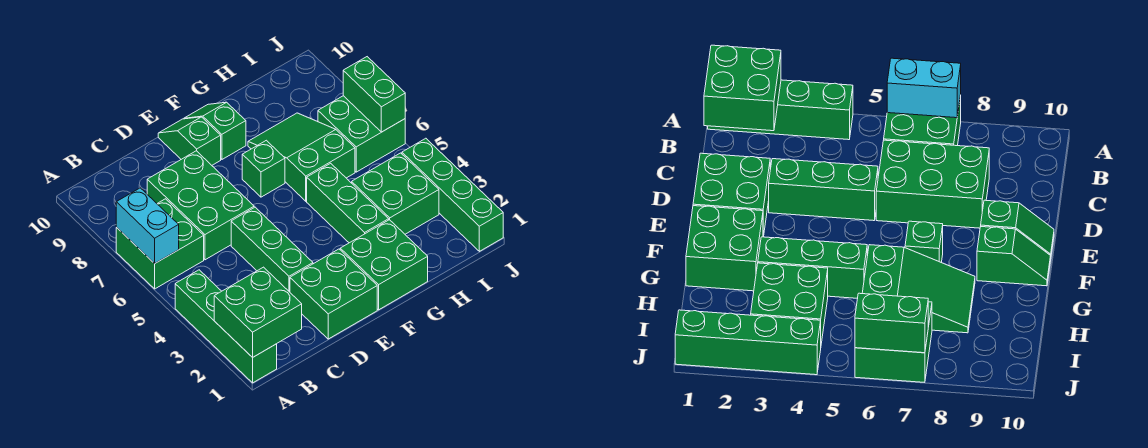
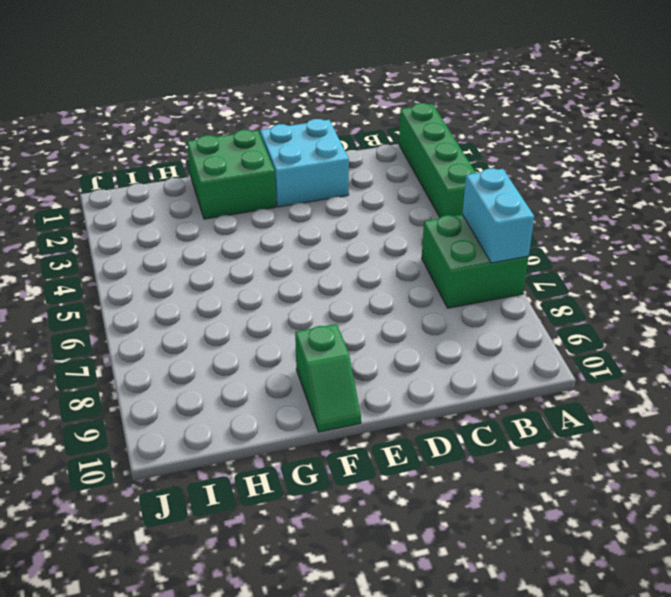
cyan brick D1:E2 level 1 -> green brick D1:E2 level 1
none -> green brick C6:D8 level 1
none -> green brick D3:D5 level 1
none -> green slope E9:E10 level 1 top 9

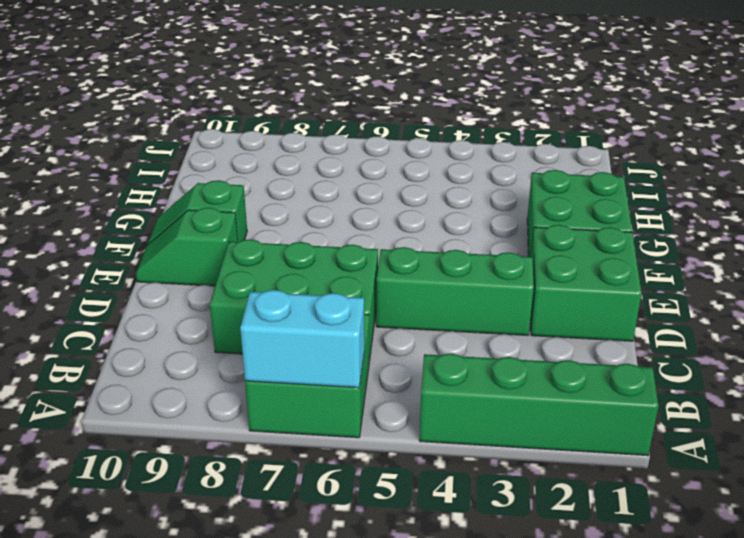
none -> green brick F7 level 1
none -> green brick G3:G5 level 1
none -> green slope G6:H8 level 1 top 6

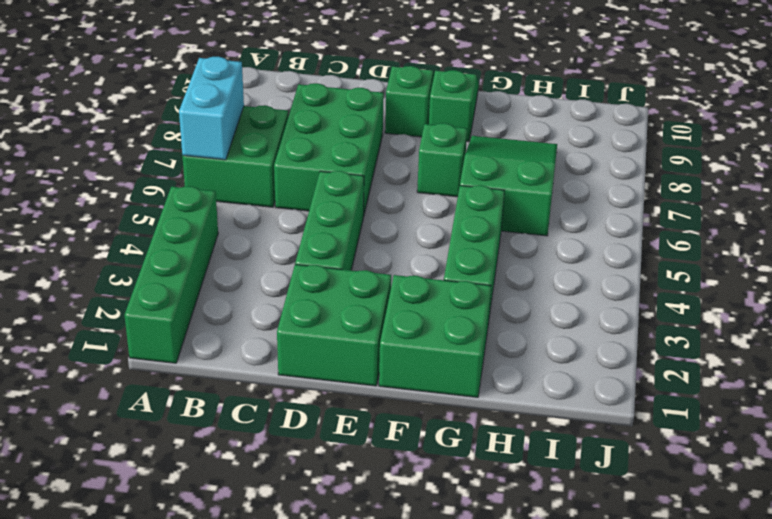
none -> green brick H3:I4 level 1
none -> green brick I6:J7 level 1
none -> green brick J1:J4 level 1

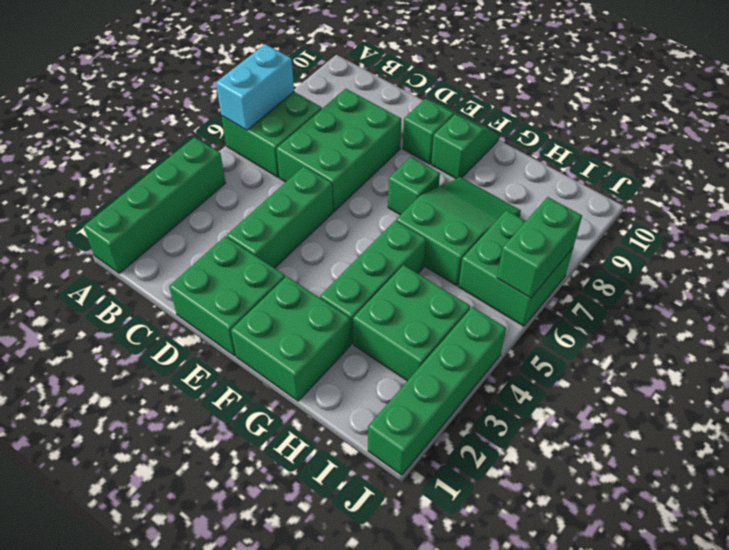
none -> green brick A1:B2 level 2

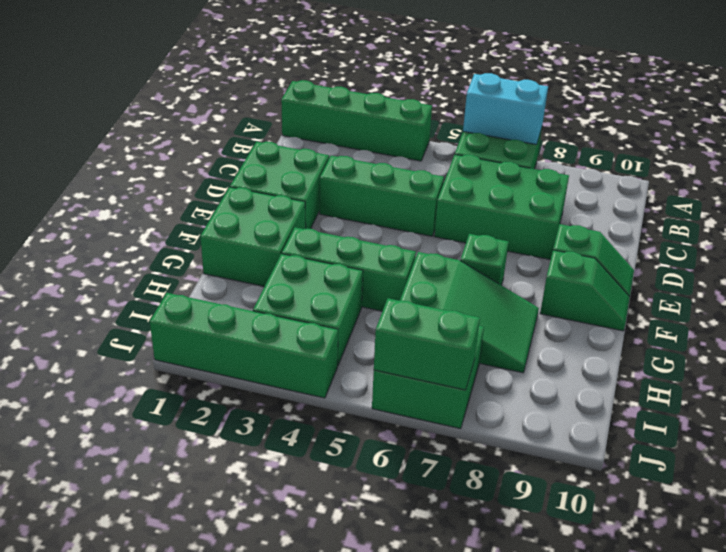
none -> green brick A1:B2 level 2

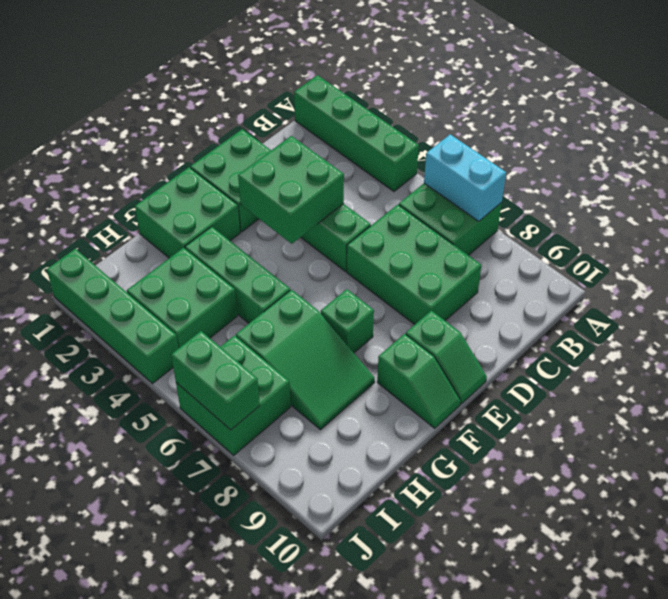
green brick D3:E4 level 2 -> green brick A1:B2 level 2

